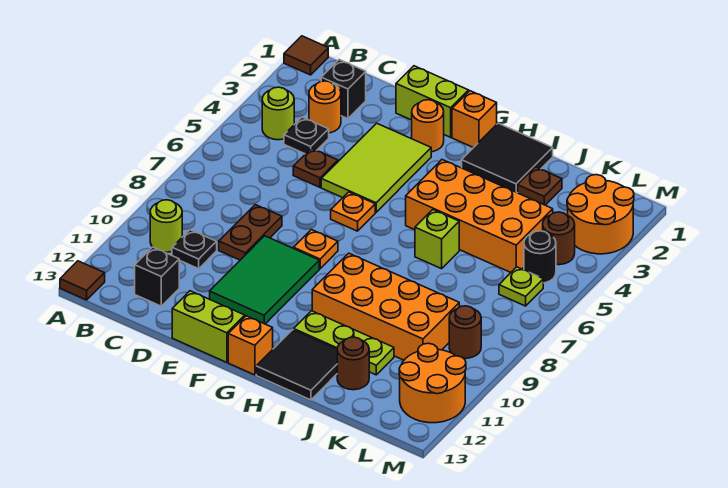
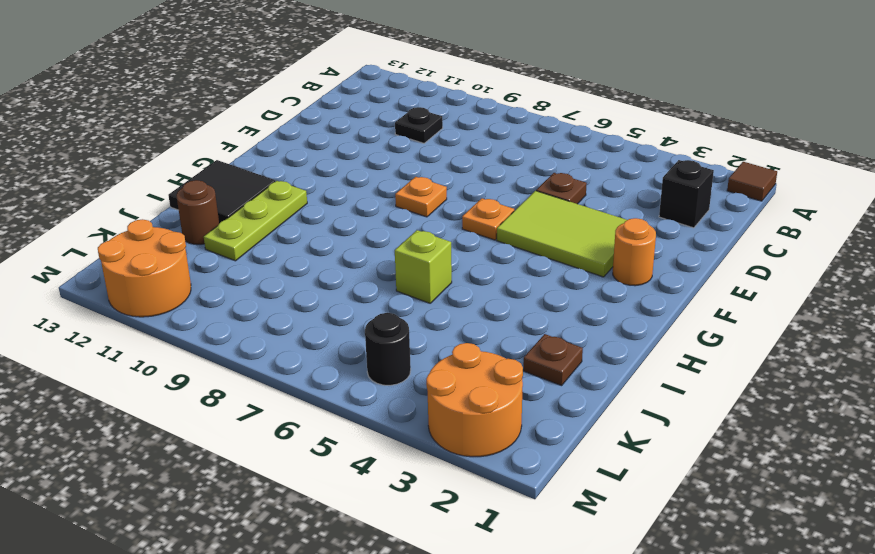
none -> brown tile A13 level 1
none -> lime round brick B4 level 1
none -> lime round brick B10 level 1
none -> orange round brick C3 level 1

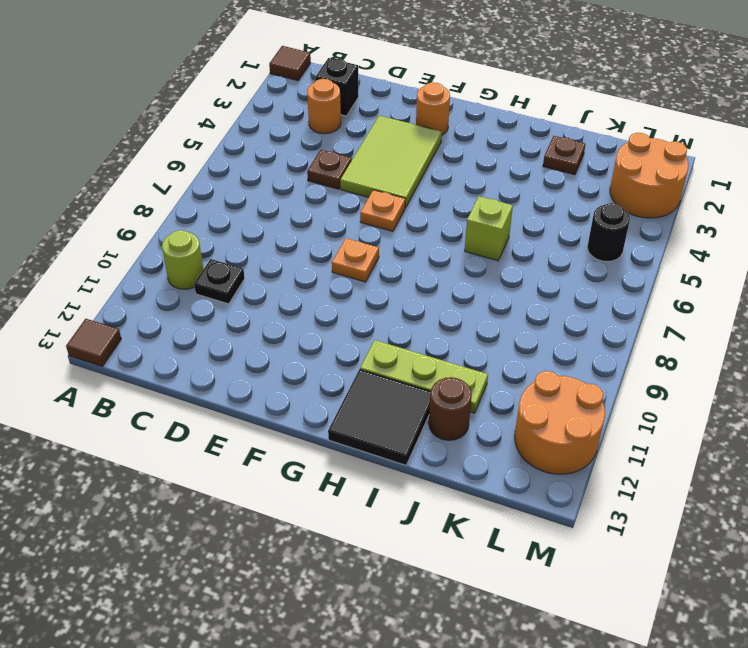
none -> lime round brick B4 level 1
none -> black plate C4 level 1
none -> black brick C12 level 1
none -> brown plate D8:D9 level 1

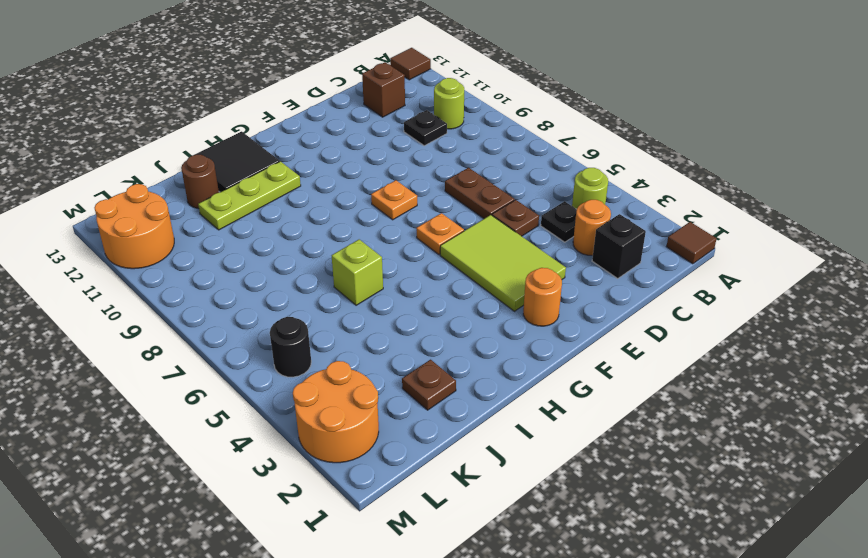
brown brick C12 level 1 -> black brick C12 level 1
brown plate D6:D7 level 1 -> brown plate D8:D9 level 1
none -> lime brick E1:F1 level 1
none -> green tile E9:F11 level 1
none -> lime brick E13:F13 level 1
none -> orange brick G1 level 1

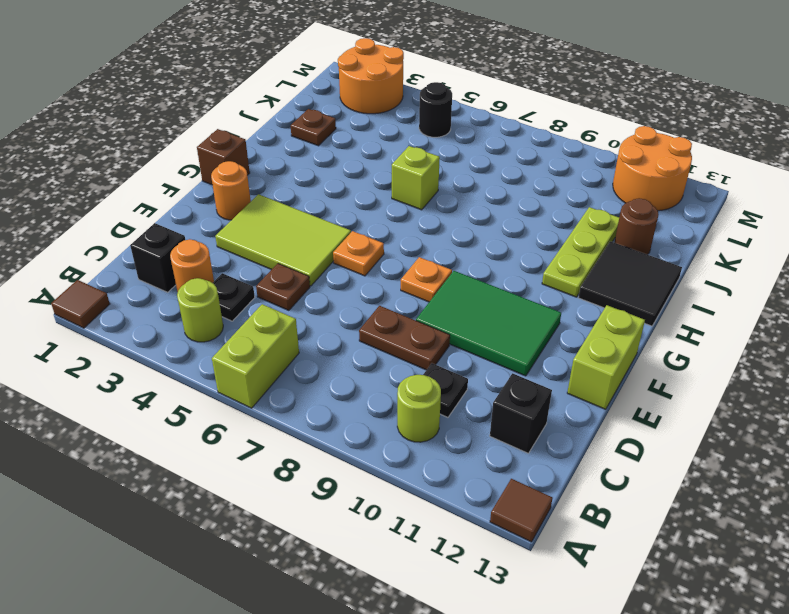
lime brick A6:B6 level 1 -> lime brick E1:F1 level 1
brown brick G1 level 1 -> orange brick G1 level 1
none -> orange brick G13 level 1
none -> black tile H1:I2 level 1
none -> orange brick H4:K5 level 1
none -> orange brick H9:K10 level 1

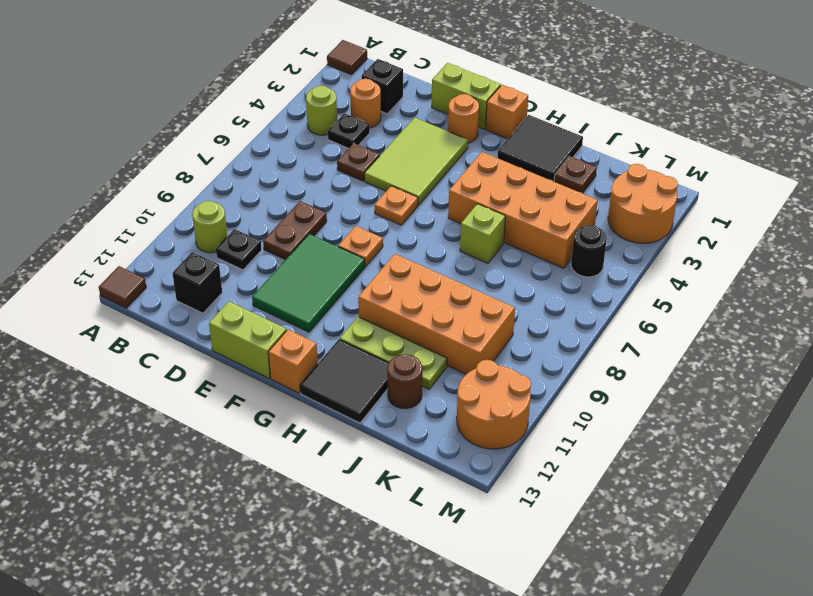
none -> brown round brick L4 level 1
none -> lime plate L6 level 1
none -> brown round brick L9 level 1

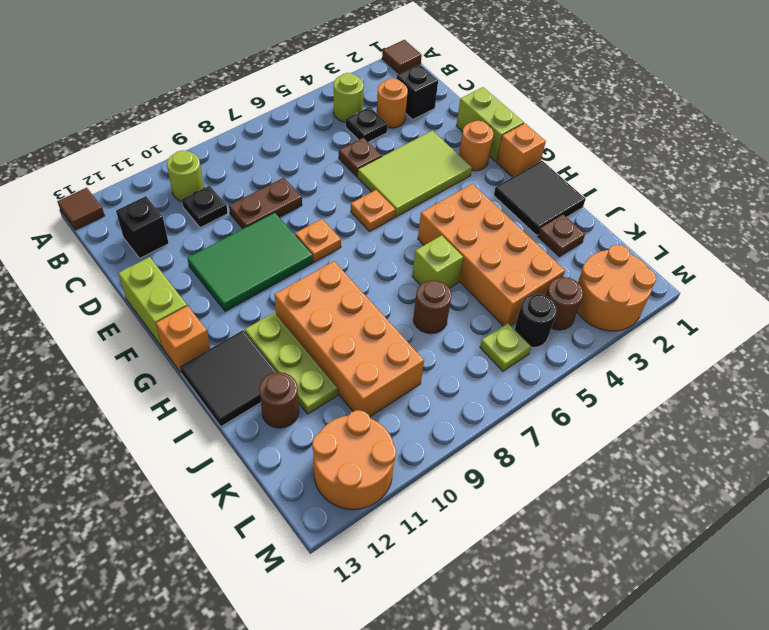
brown round brick J7 level 1 -> brown round brick L9 level 1

